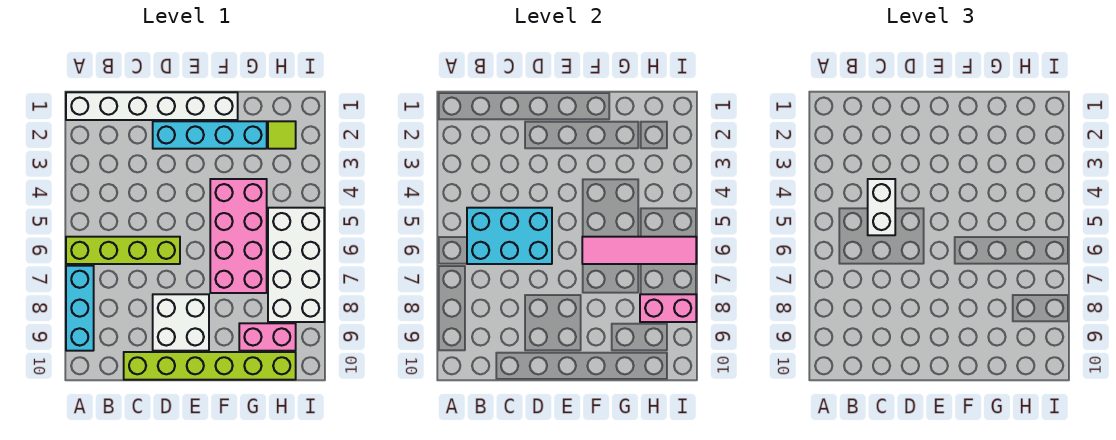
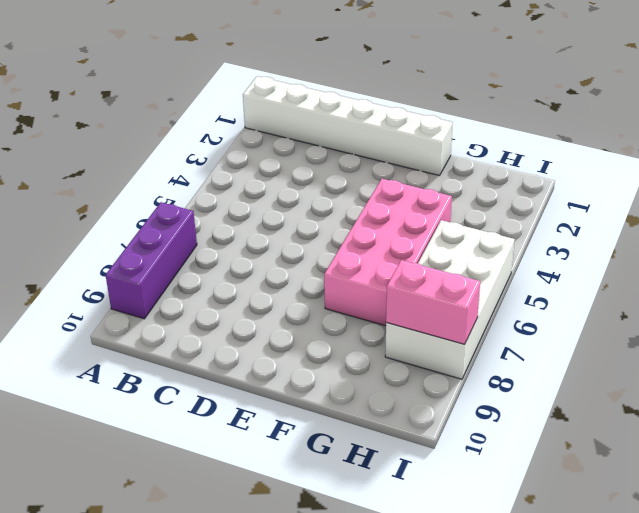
purple brick A7:A9 level 1 -> cyan brick A7:A9 level 1
none -> lime brick A6:D6 level 1
none -> lime brick C10:H10 level 1
none -> cyan brick D2:G2 level 1

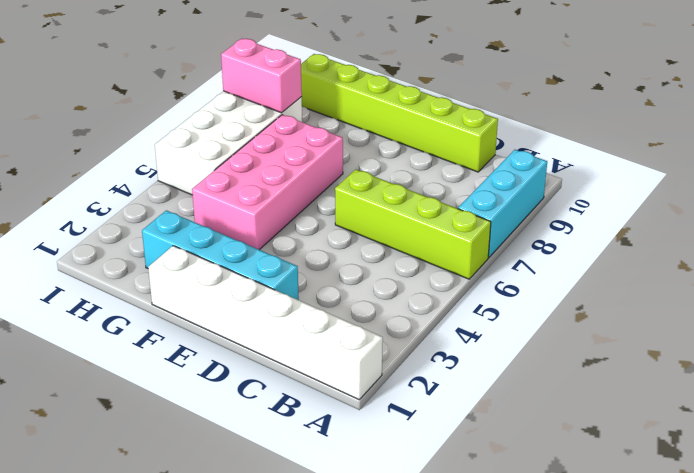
none -> white brick D8:E9 level 1
none -> pink brick G9:H9 level 1
none -> lime tile H2 level 1

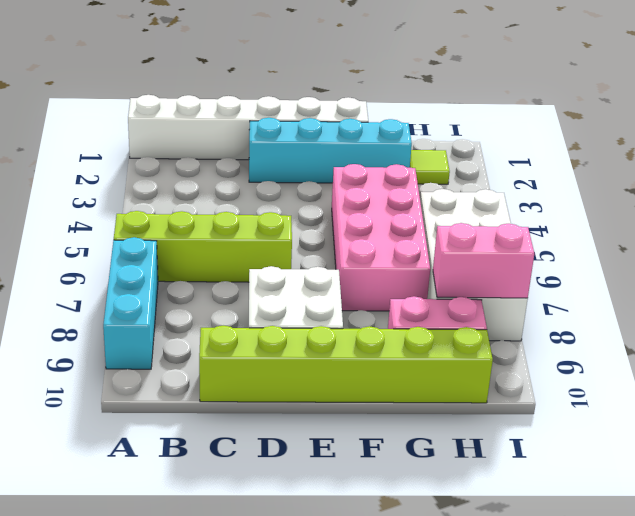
none -> cyan brick B5:D6 level 2
none -> pink tile F6:I6 level 2
none -> white brick C4:C5 level 3

